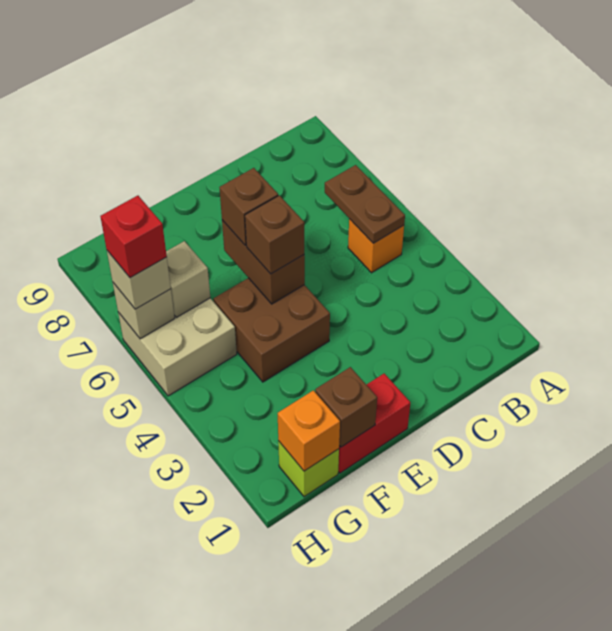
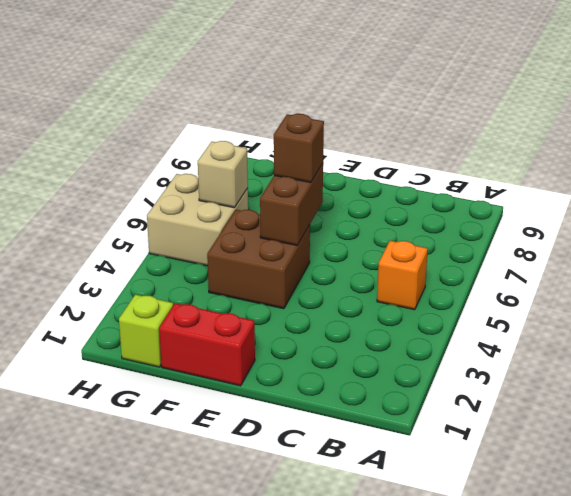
none -> brown plate B5:B6 level 2
none -> brown brick F1 level 2
none -> orange brick G1 level 2

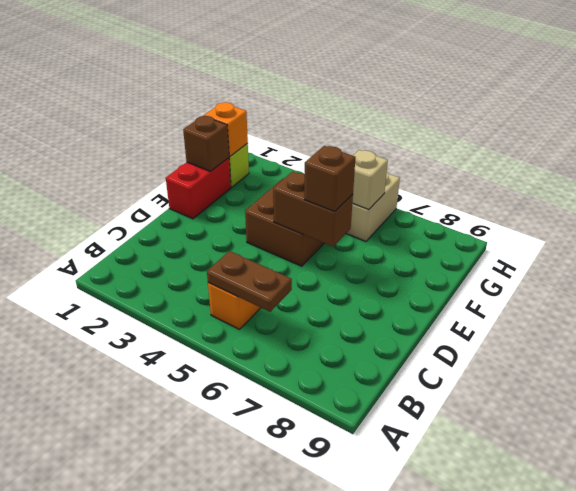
none -> tan brick H6 level 2
none -> brown brick E5 level 3
none -> tan brick H6 level 3

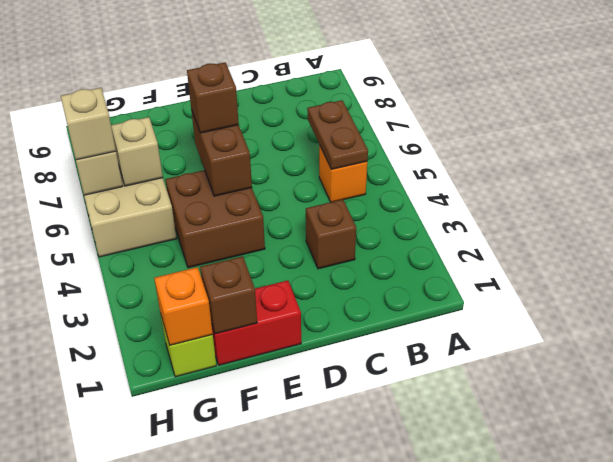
brown brick C3 level 1 -> brown brick E5 level 3
none -> red brick H6 level 4

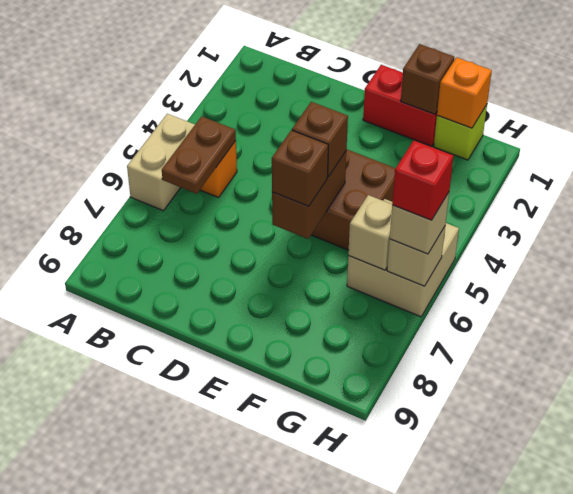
tan brick A5:A6 level 1 -> none

